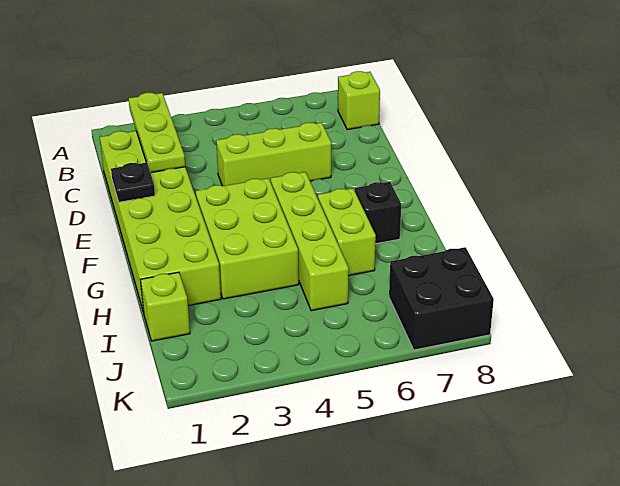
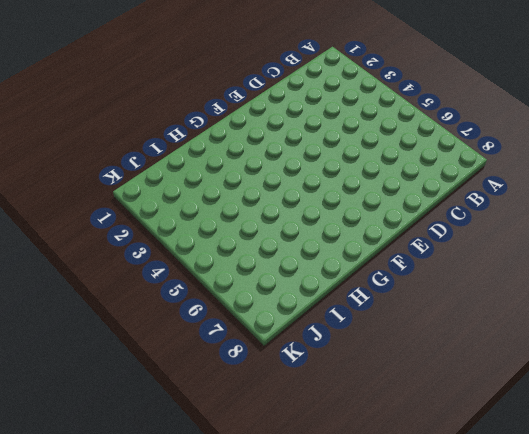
none -> lime brick B8 level 1
none -> lime brick C1:H2 level 1

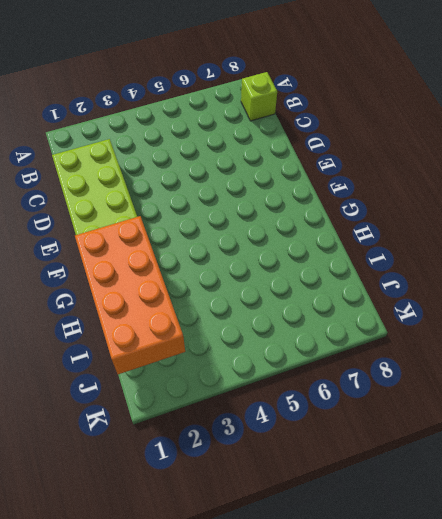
orange brick G1:J2 level 2 -> none
none -> lime brick D4:D6 level 1
none -> lime brick F3:H4 level 1

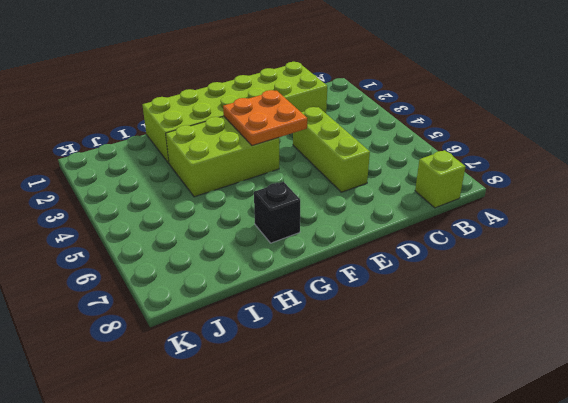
orange plate E3:F4 level 2 -> none
none -> lime brick F5:I5 level 1
none -> lime brick G6:H6 level 1

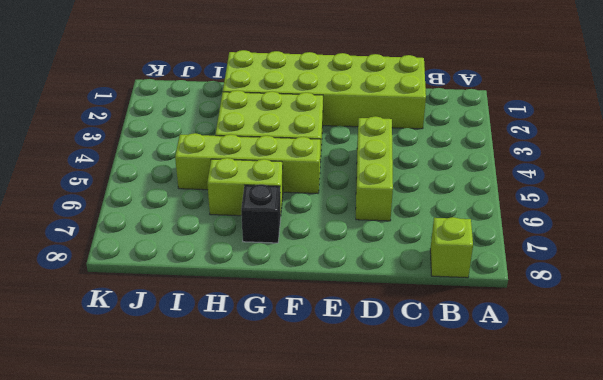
none -> lime brick I1 level 1
none -> black brick J7:K8 level 1

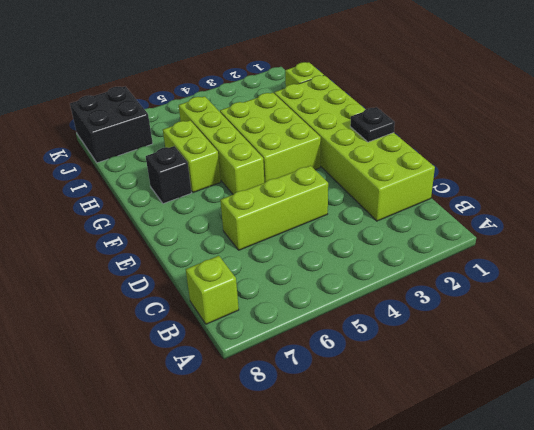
none -> lime plate B2:D2 level 2

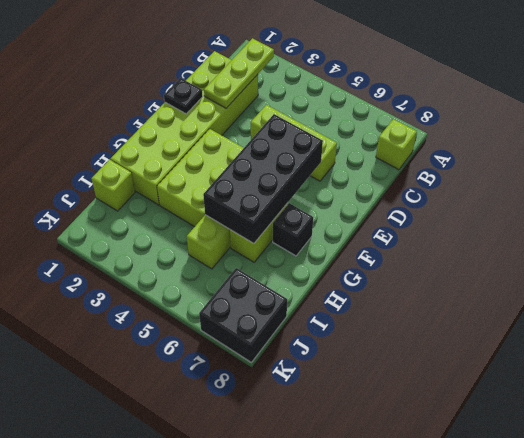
black brick E5:H6 level 2 -> none

